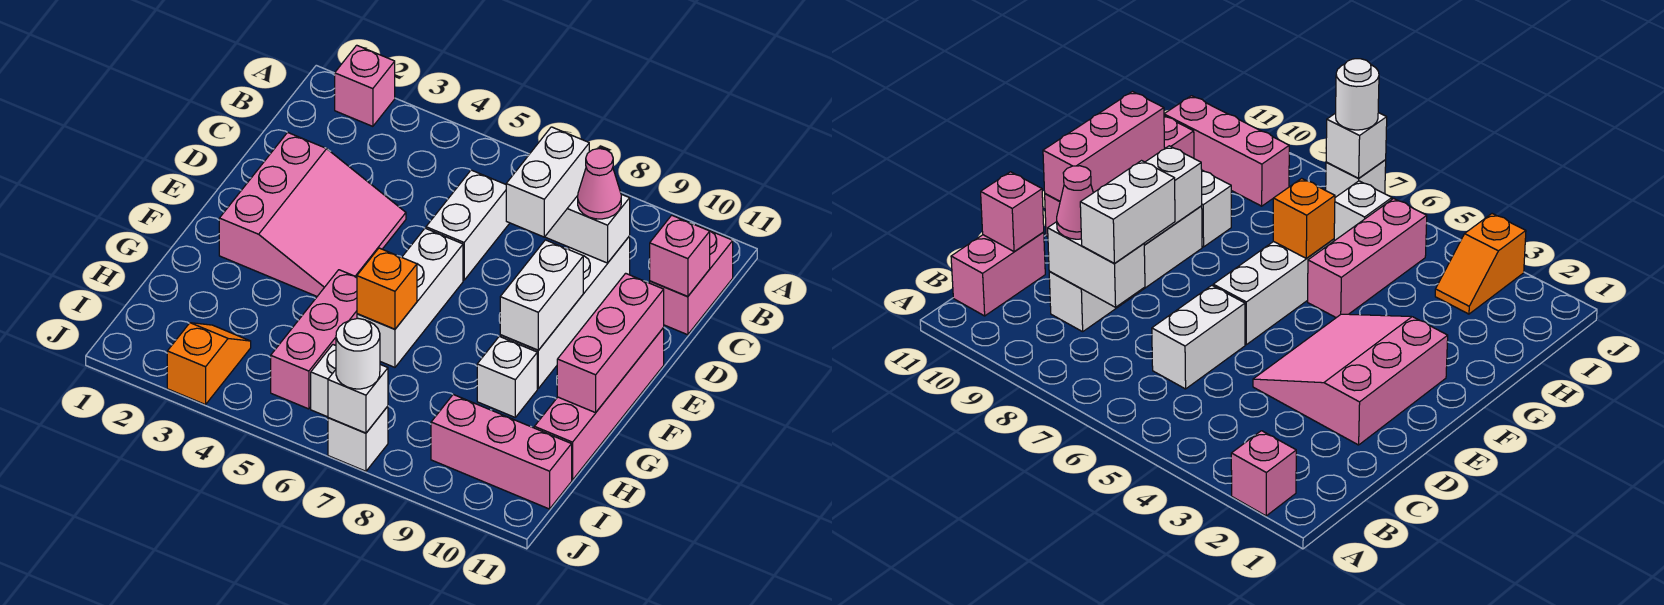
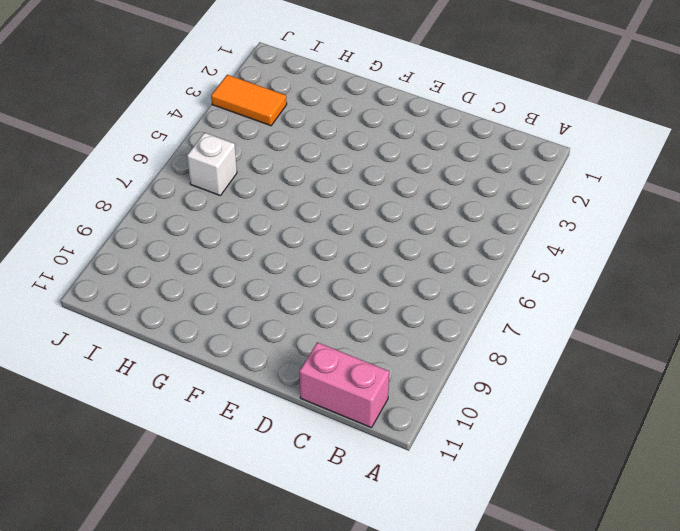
orange tile I3:J3 level 1 -> orange slope I3:J3 level 1 top J
none -> pink brick A2 level 1
none -> white brick C6:D6 level 1
none -> white brick C9:F9 level 1

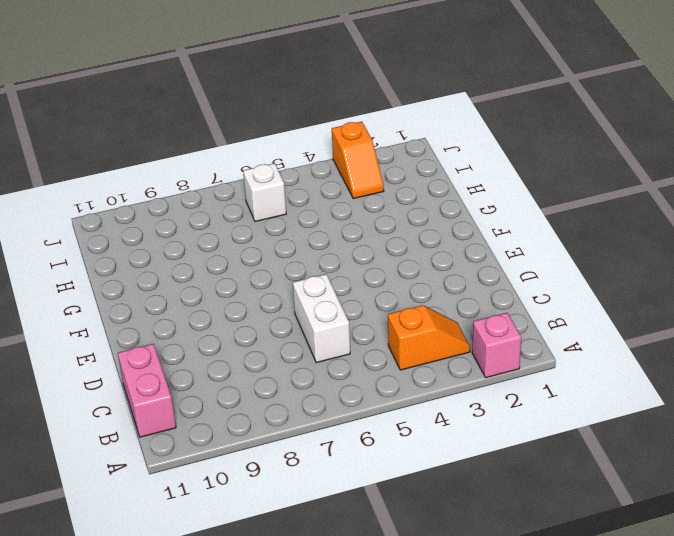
orange slope B3:B4 level 1 top 4 -> none
none -> white brick C9:F9 level 1
none -> pink slope D2:F4 level 1 top 2
none -> white brick E6:G6 level 1

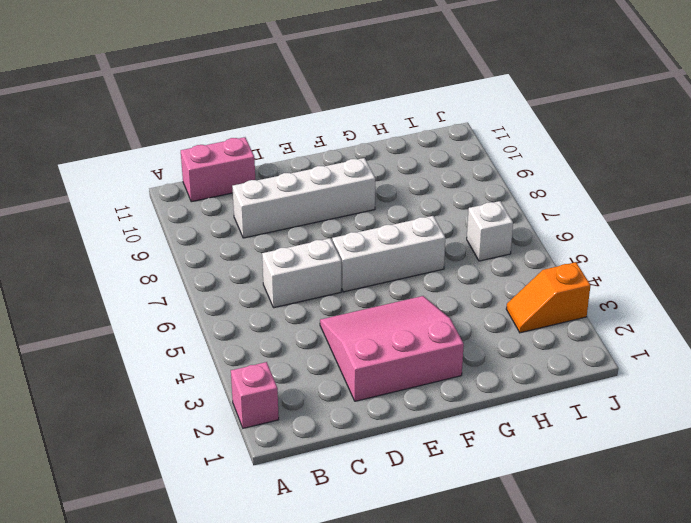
none -> pink brick E11:H11 level 1
none -> pink brick G5:I5 level 1
none -> white brick G9 level 1

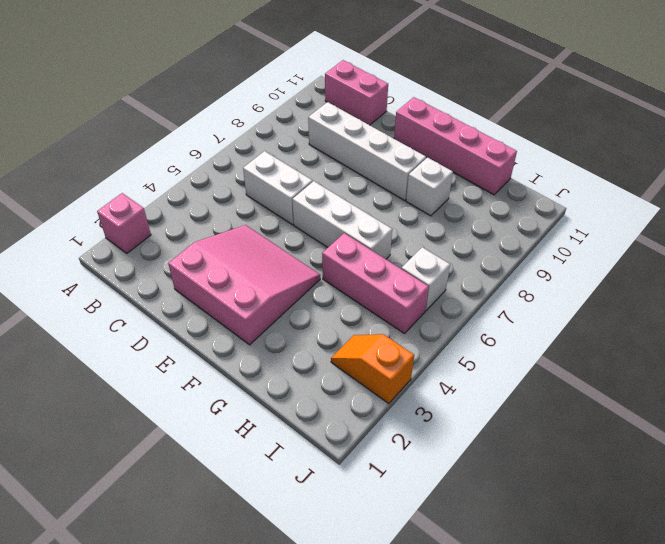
none -> pink brick I9:I11 level 1
none -> white brick J7 level 1
none -> white brick C8:C9 level 2

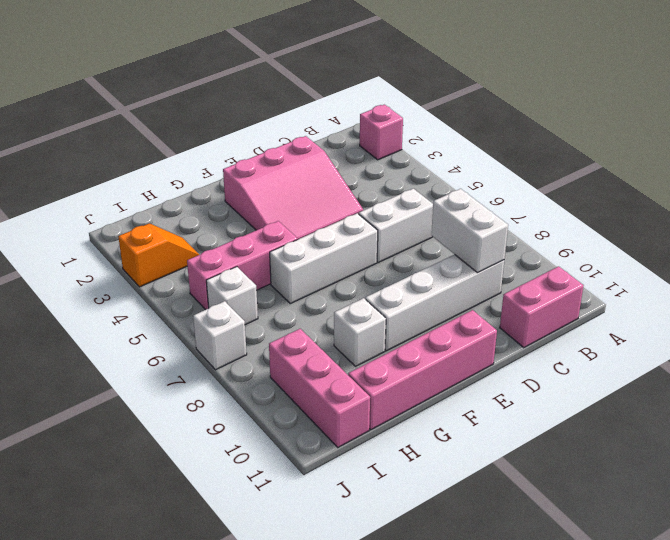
none -> pink brick C11 level 2
none -> white brick E9:F9 level 2
none -> pink brick E11:G11 level 2

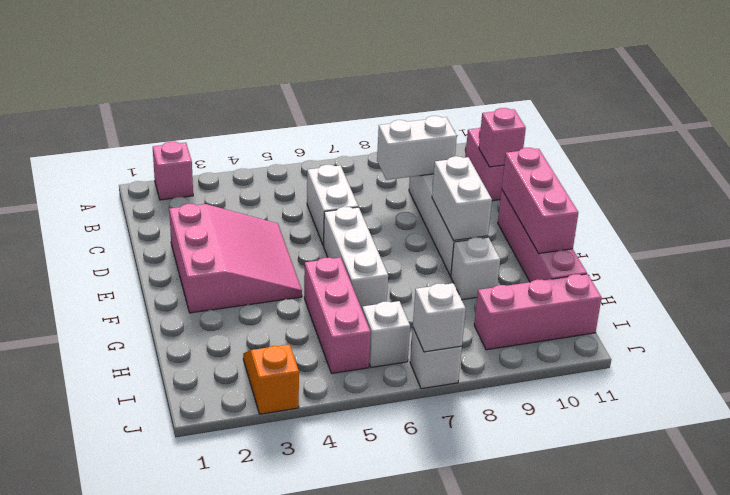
none -> orange brick G6 level 2
none -> white brick C8:D8 level 3
none -> pink cone C9 level 3

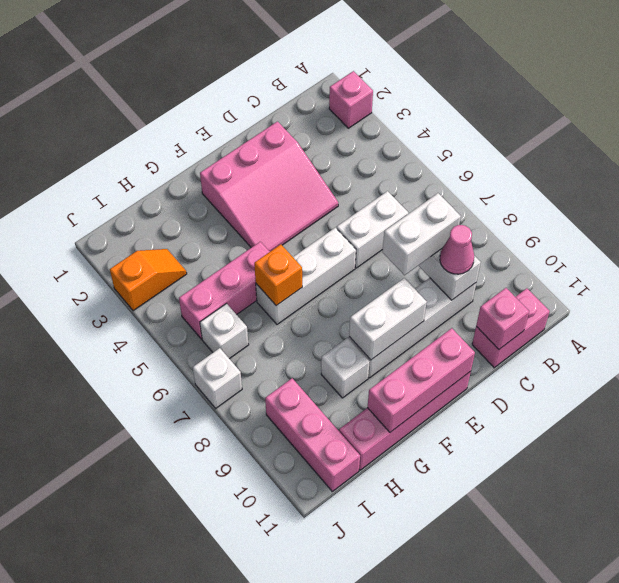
none -> white brick J7 level 2
none -> white round brick J7 level 3

